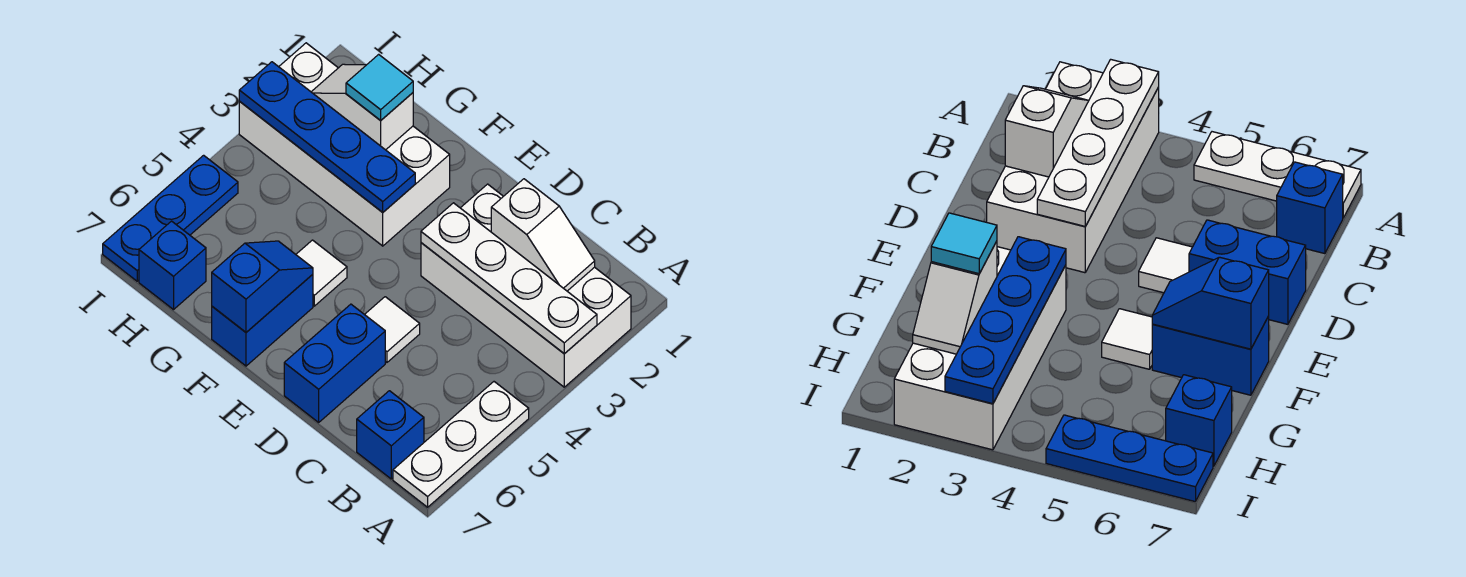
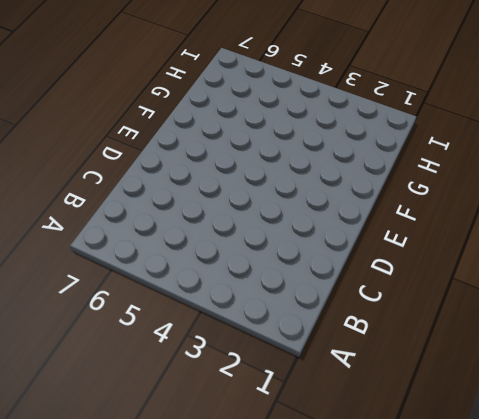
none -> white brick A2:D3 level 1
none -> white plate A5:A7 level 1
none -> blue brick B7 level 1

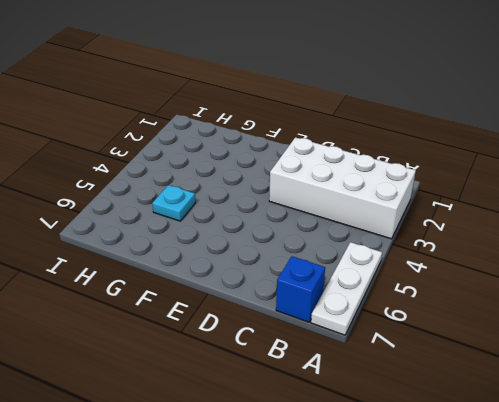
cyan plate G5 level 1 -> none
none -> white tile D5 level 1
none -> blue brick D6:D7 level 1
none -> white brick F2:I3 level 1

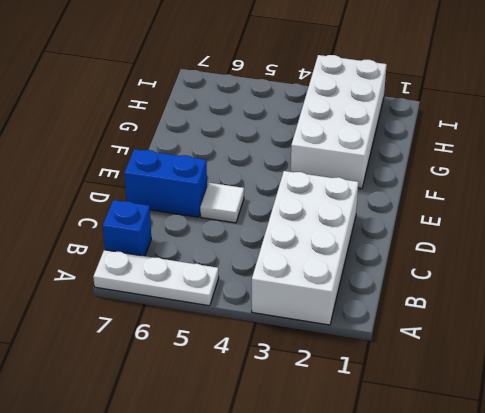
none -> white tile F5 level 1
none -> blue brick F6:F7 level 1
none -> blue brick H7 level 1

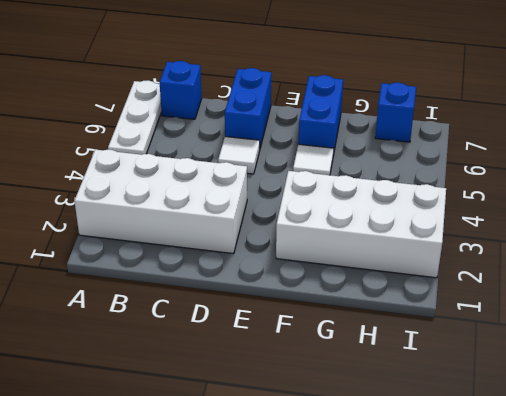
none -> blue plate I5:I7 level 1
none -> white plate A3:D3 level 2
none -> white slope B2:C2 level 2 top C

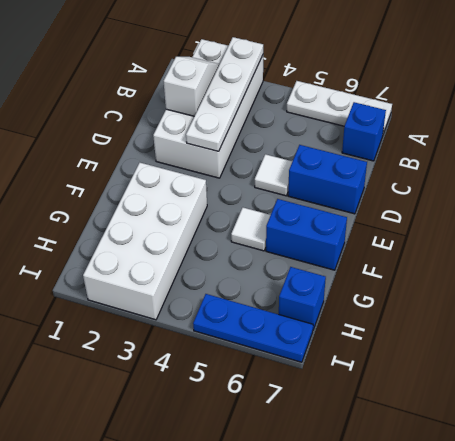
none -> blue plate F3:I3 level 2
none -> blue slope F6:F7 level 2 top 7
none -> white slope G2:H2 level 2 top G

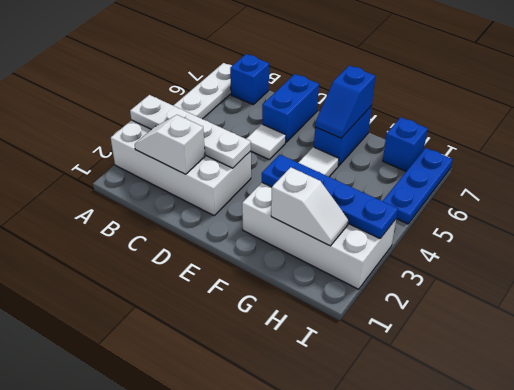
none -> cyan tile G2 level 3

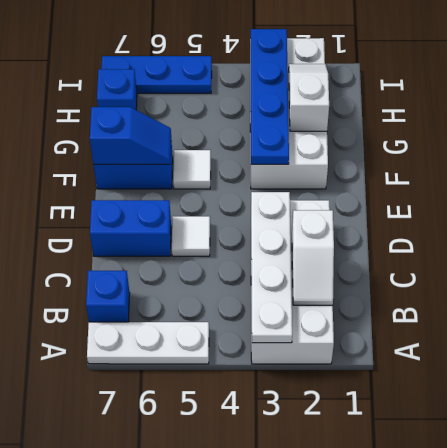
none -> cyan tile G2 level 3

